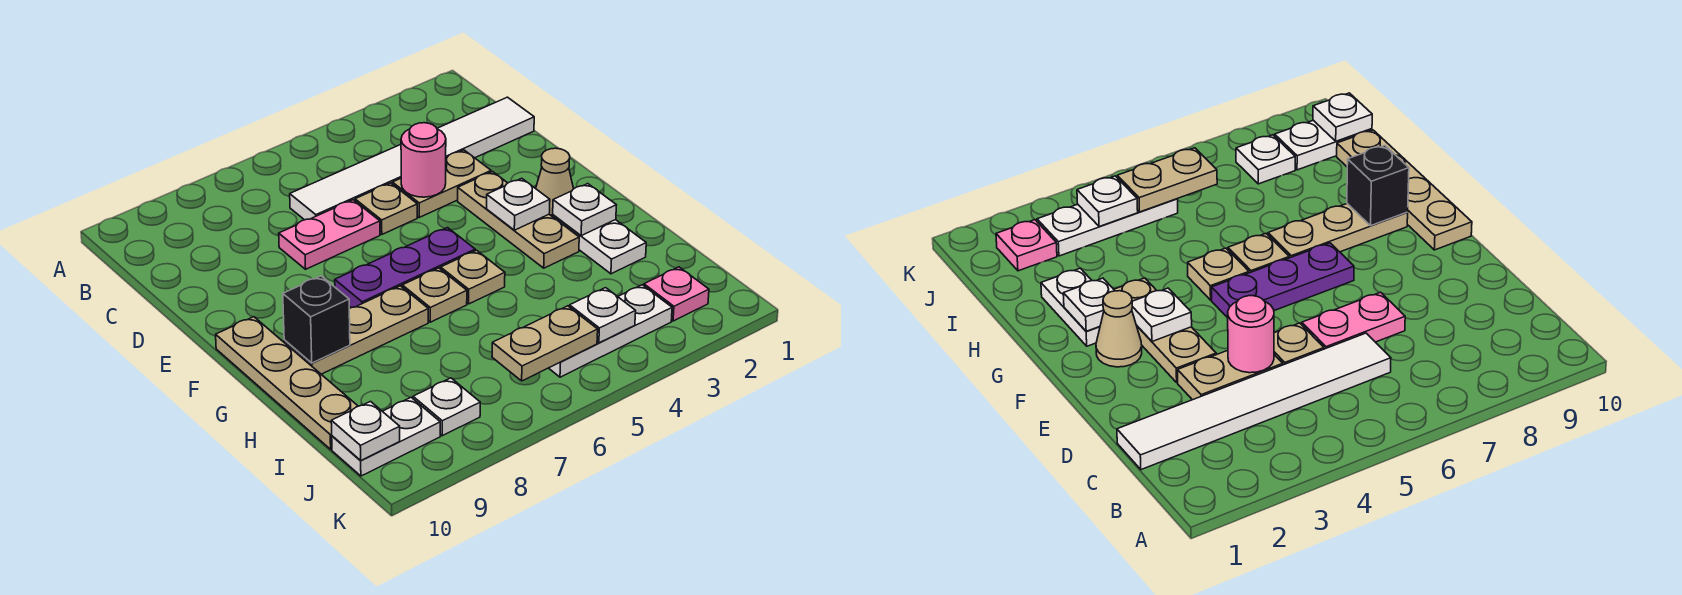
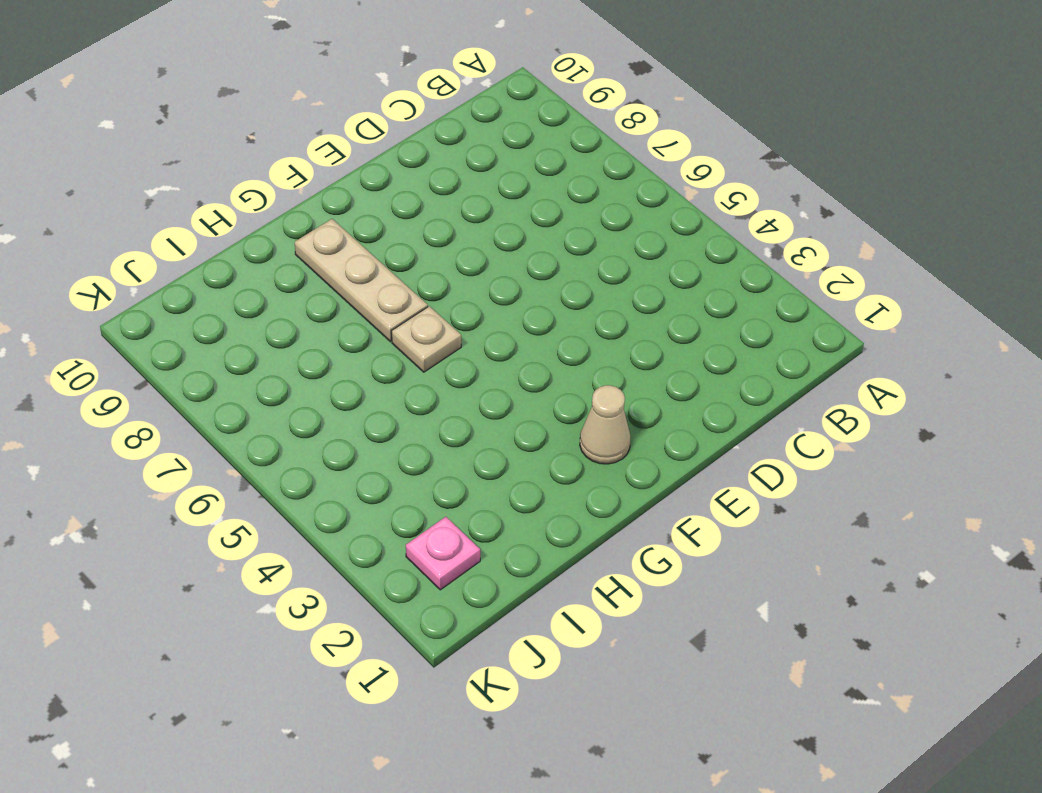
none -> white tile C1:C6 level 1
none -> tan plate D3:D4 level 1
none -> tan plate D5 level 1

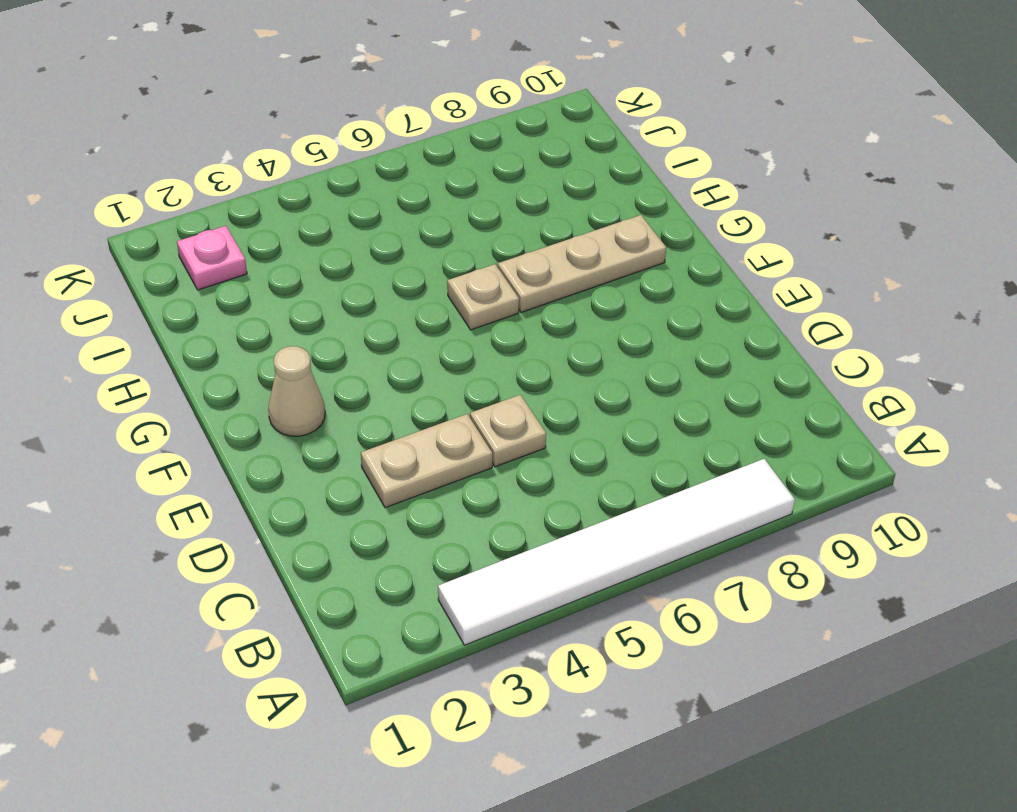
white tile A3:A8 level 1 -> white tile C1:C6 level 1
none -> pink plate D6:D7 level 1
none -> tan plate E3:G3 level 1
none -> purple plate F5:F7 level 1

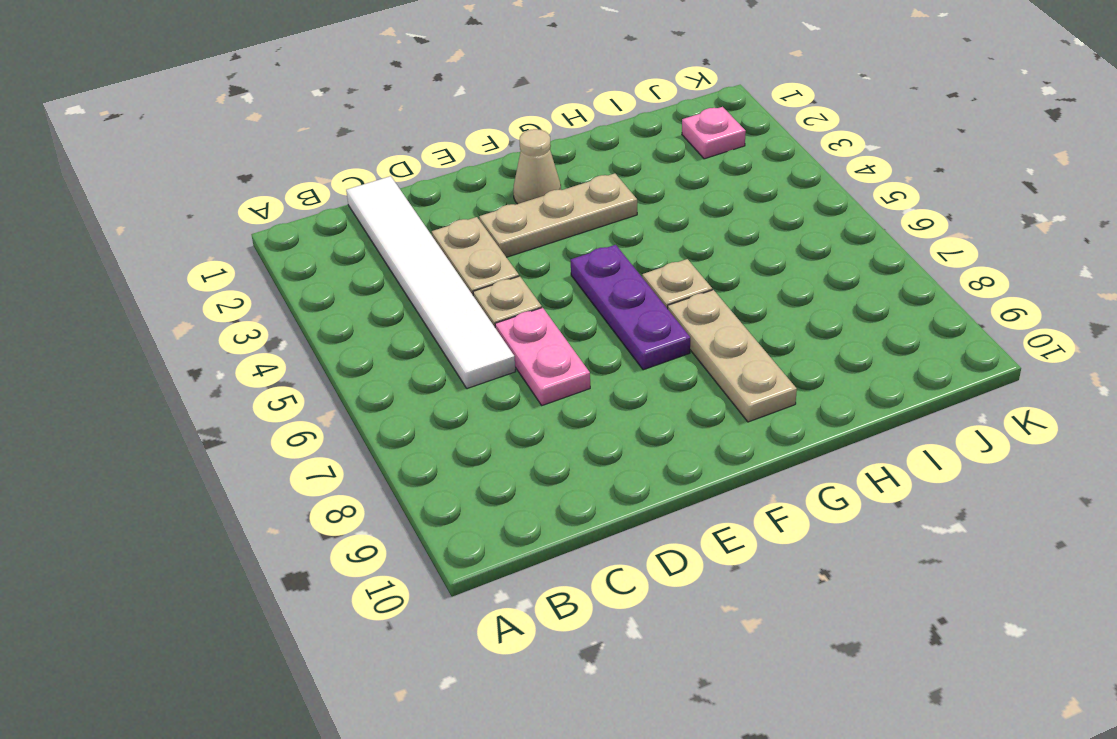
none -> tan plate F10:I10 level 1
none -> white plate G2:H2 level 1
none -> tan plate G5 level 1

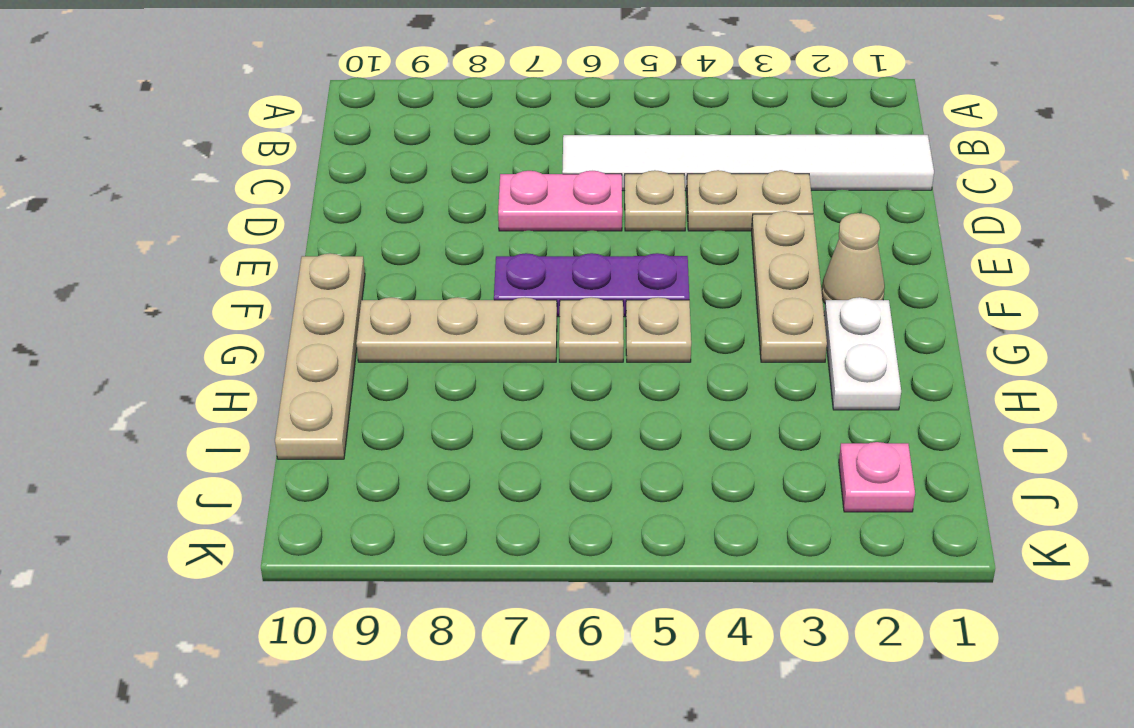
none -> white plate J3:J5 level 1
none -> white plate J8 level 1
none -> white plate J9:J10 level 1

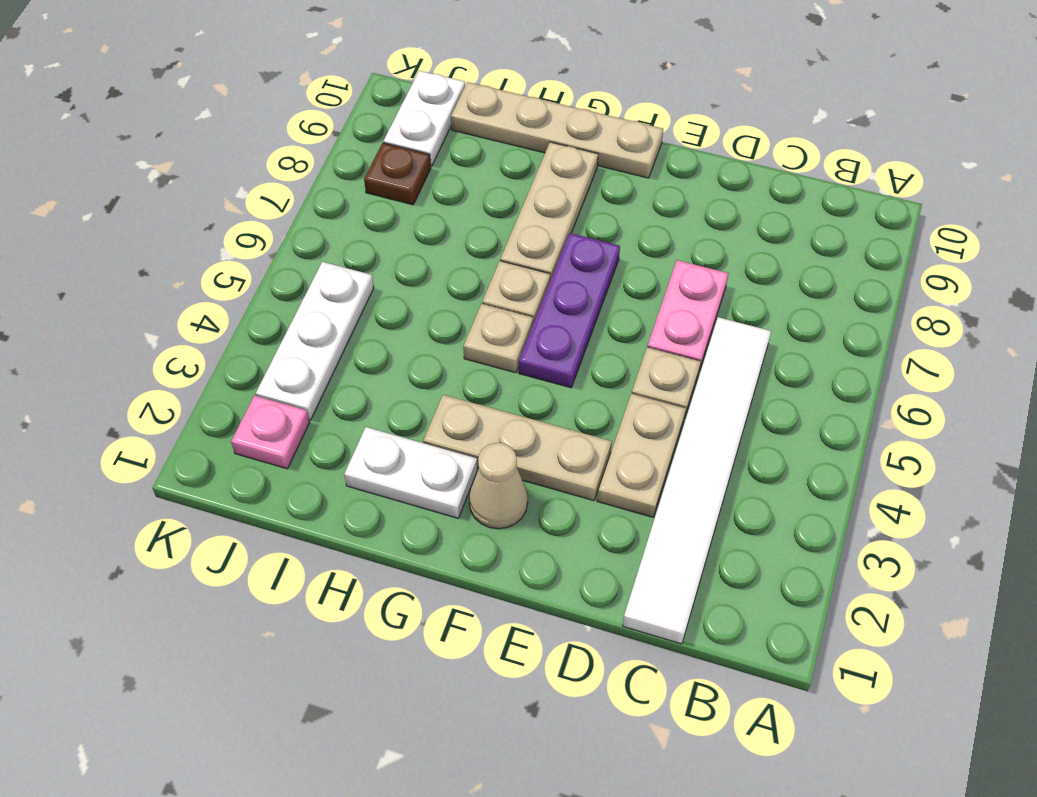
brown plate J8 level 1 -> white plate J8 level 1
none -> pink round brick D4 level 2
none -> white plate F3 level 2
none -> white plate G2 level 2

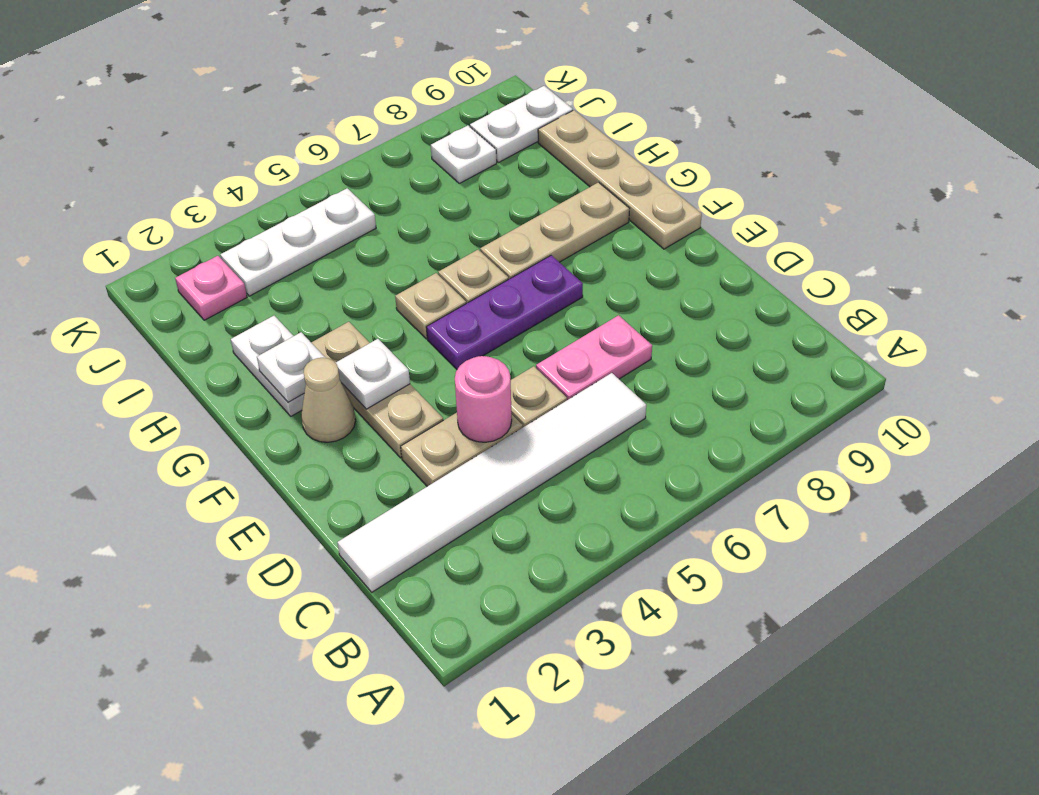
none -> black brick G9 level 2
none -> white plate J4 level 2
none -> tan plate J5:J6 level 2

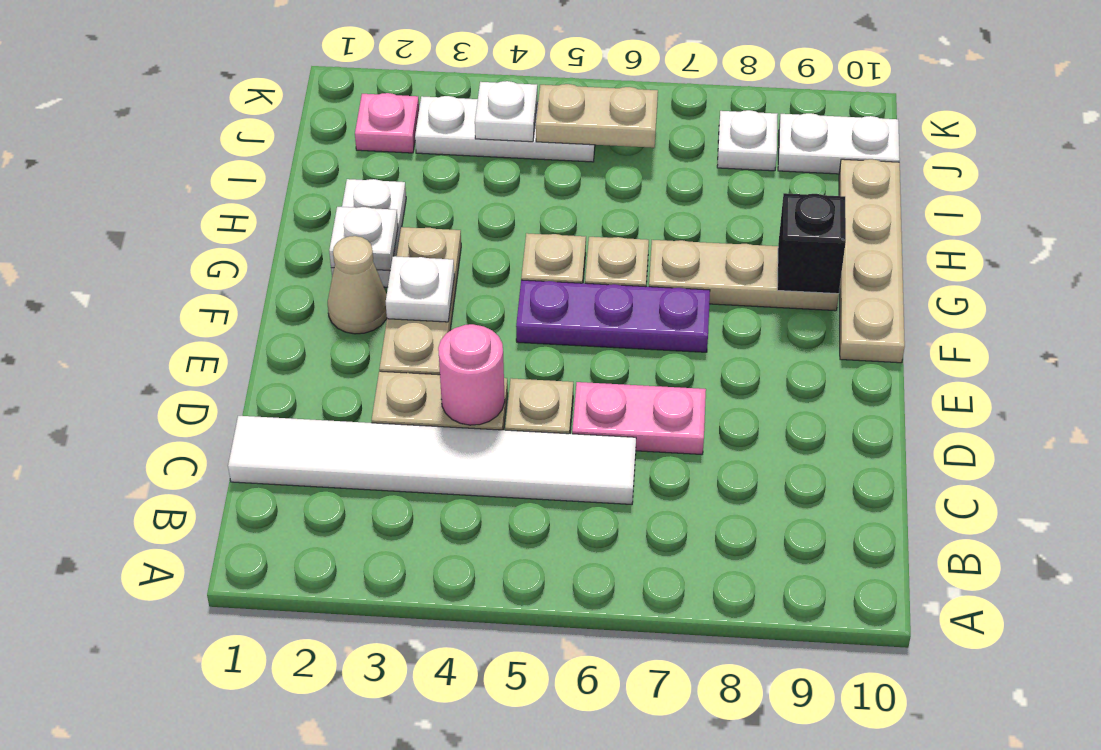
none -> white plate J10 level 2

